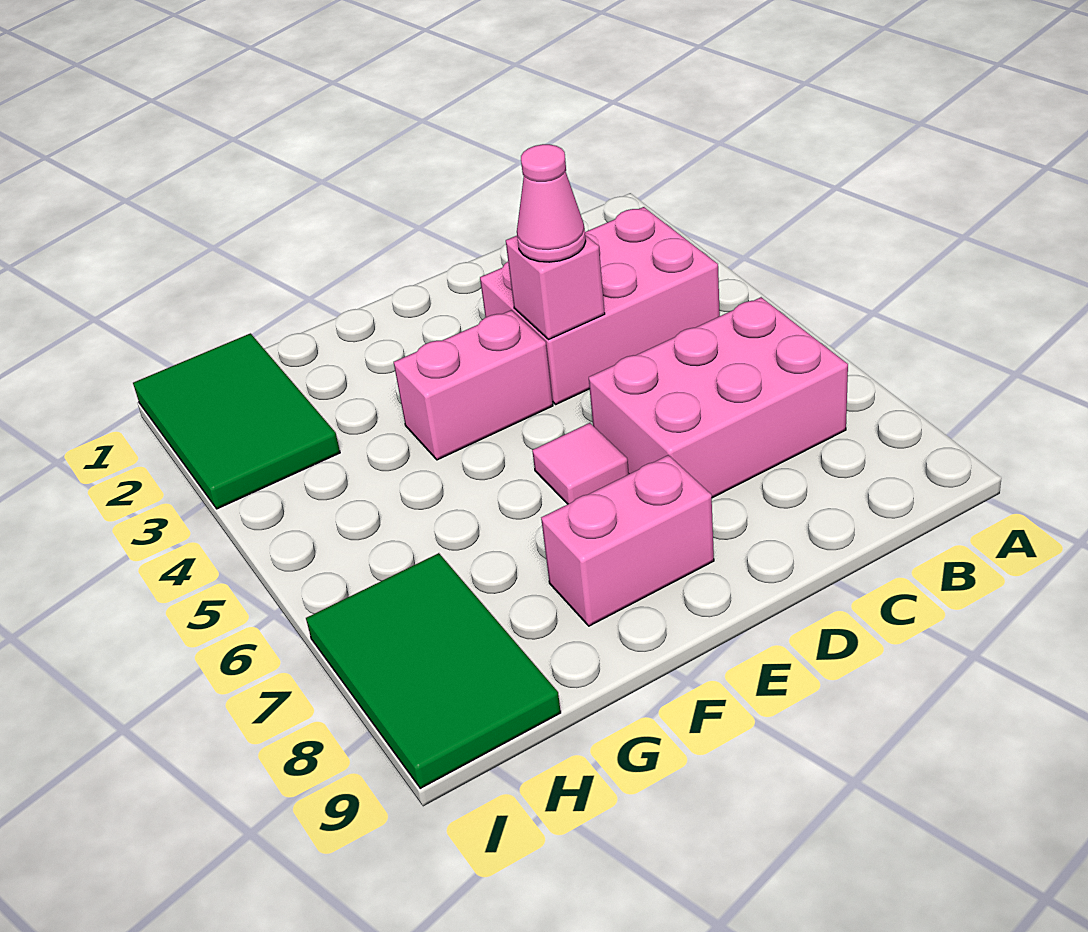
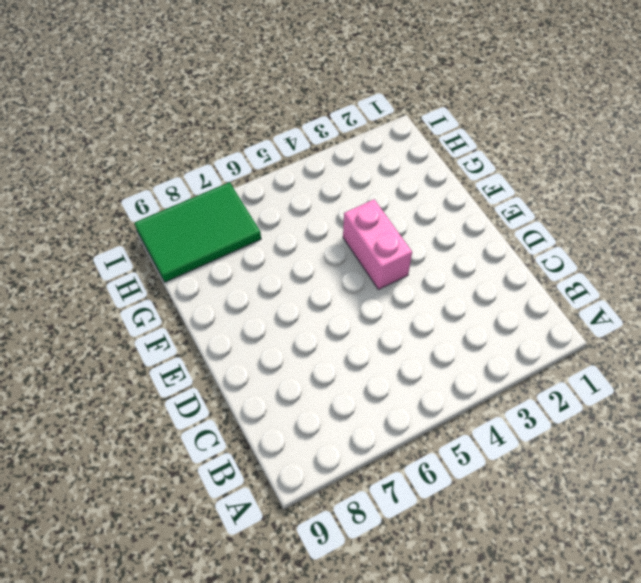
none -> pink brick B3:D4 level 1
none -> pink brick B6:D7 level 1

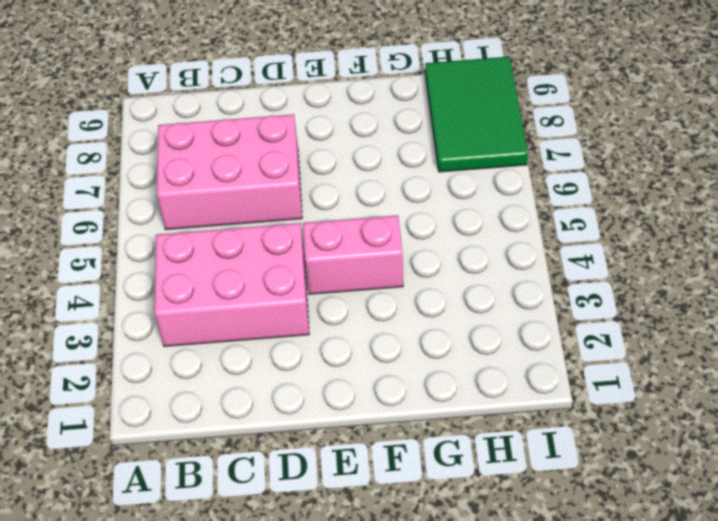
none -> pink tile E6 level 1
none -> pink brick E8:F8 level 1

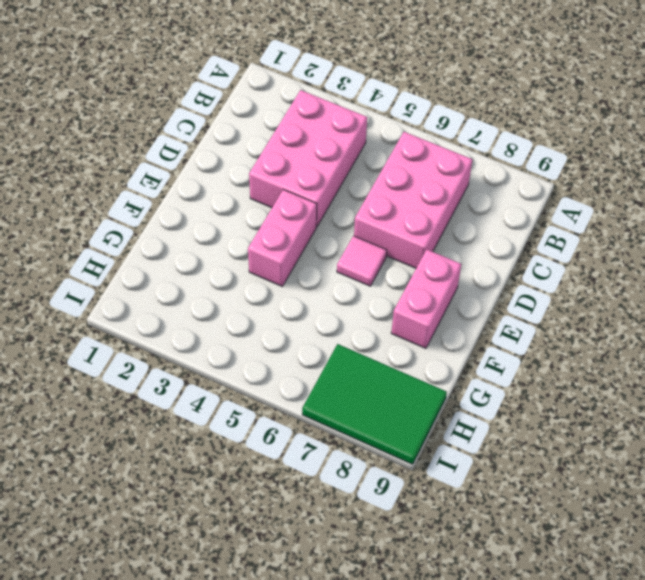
none -> green tile H1:I3 level 1
none -> pink brick D4 level 2

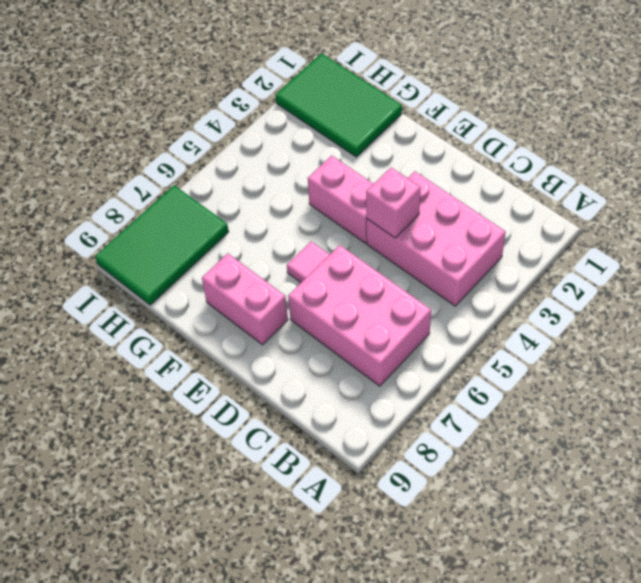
green tile G1:I2 level 1 -> green tile H1:I3 level 1
none -> pink cone D4 level 3

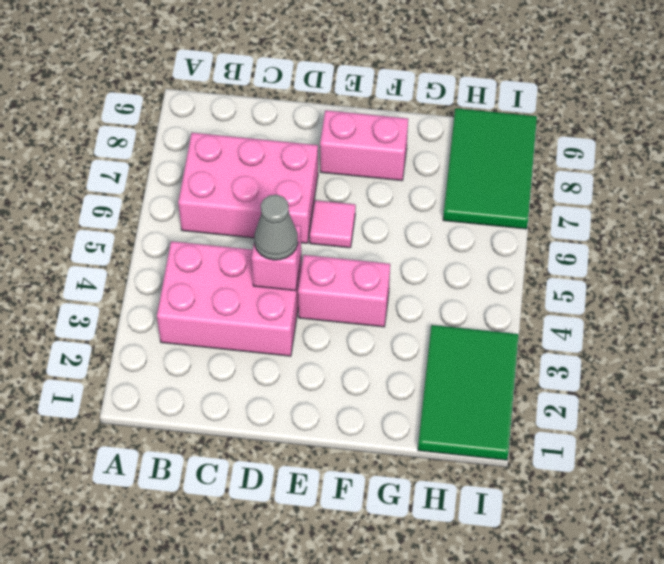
grey cone D4 level 3 -> pink cone D4 level 3

